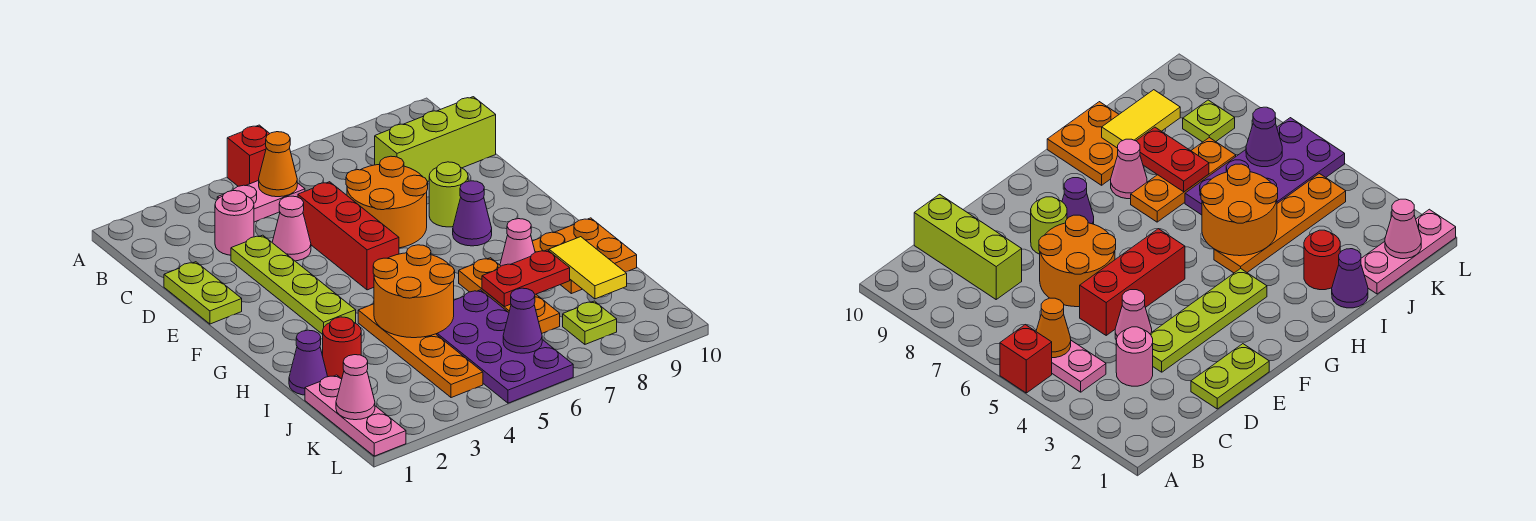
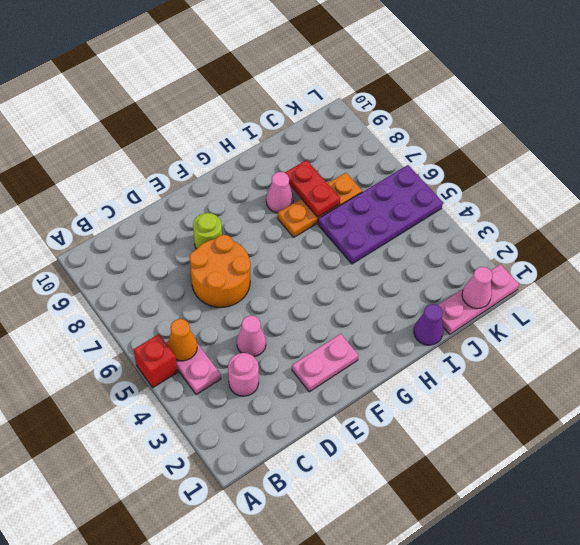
pink plate E2:F2 level 1 -> none
none -> lime brick C8:C10 level 1
none -> lime plate D1:E1 level 1
none -> lime plate D3:G3 level 1

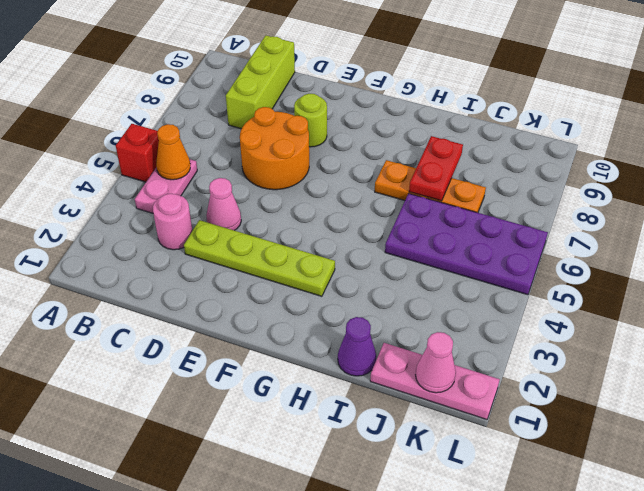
none -> lime plate D1:E1 level 1
none -> red brick D5:F5 level 1
none -> purple cone F8 level 1

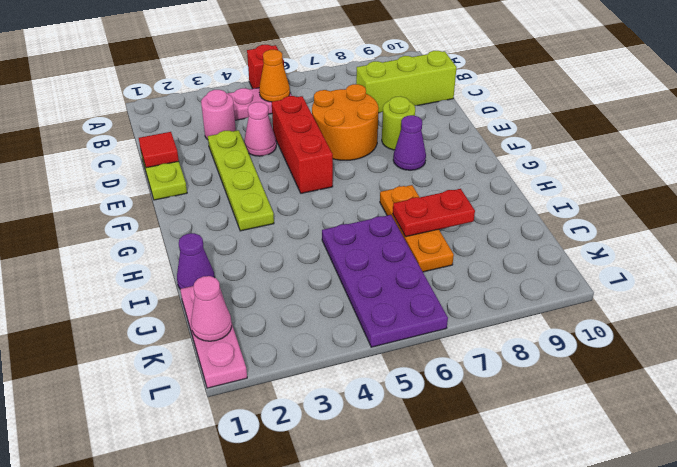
red tile D1 level 2 -> none
none -> orange plate H4:K4 level 1
none -> pink cone H8 level 1
none -> orange plate H9:I10 level 1

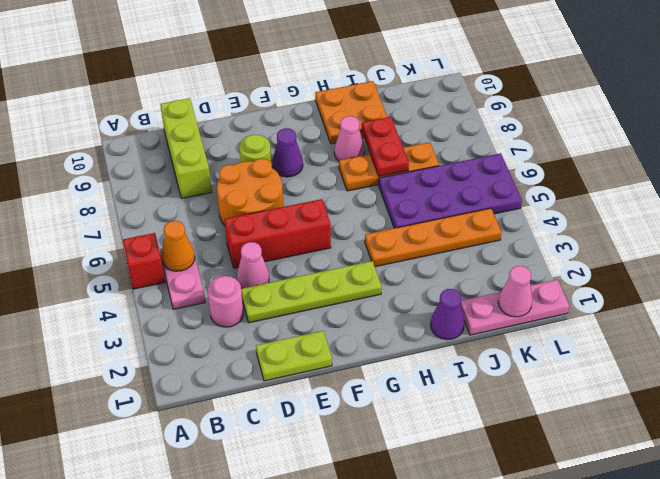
none -> red round brick I2 level 1
none -> lime plate K8 level 1
none -> orange round brick H4:I5 level 2

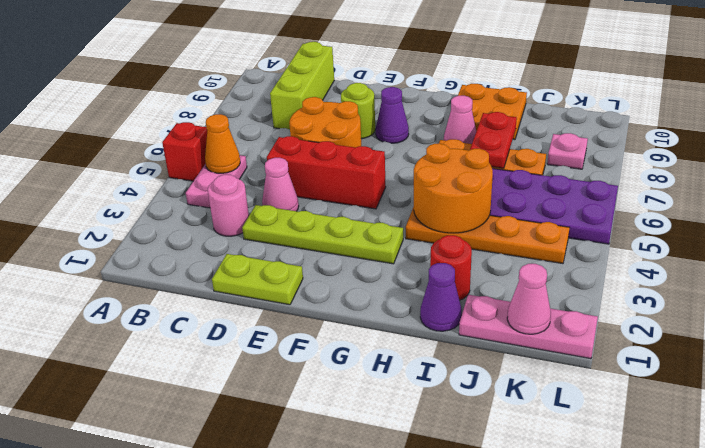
pink plate K8 level 1 -> lime plate K8 level 1
none -> yellow tile I9:J9 level 2
none -> purple cone K6 level 2

